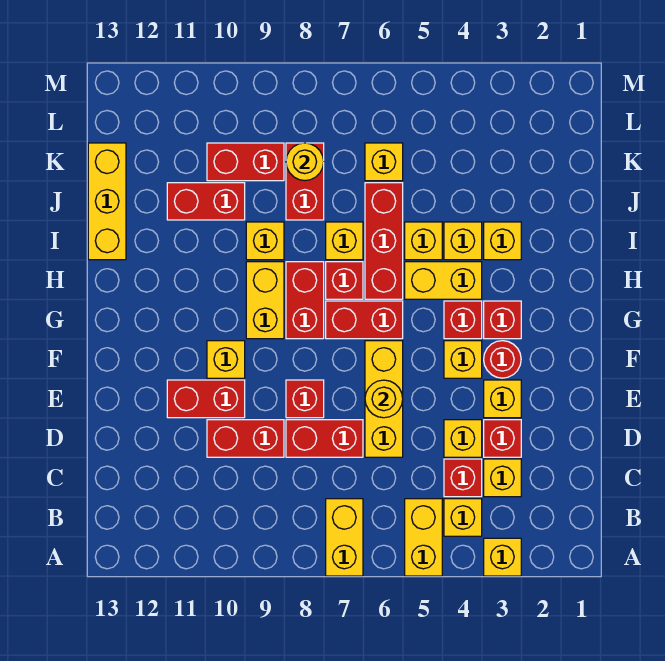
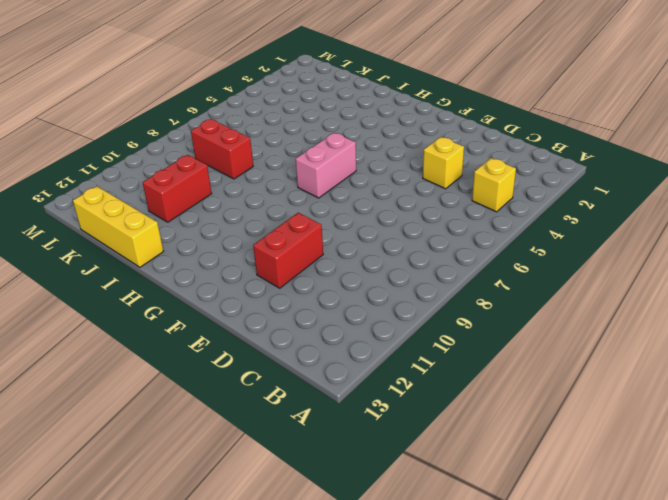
pink brick G6:G7 level 1 -> red brick G6:G7 level 1
none -> yellow brick A3 level 1
none -> yellow brick A5:B5 level 1
none -> yellow brick A7:B7 level 1
none -> yellow brick C3 level 1

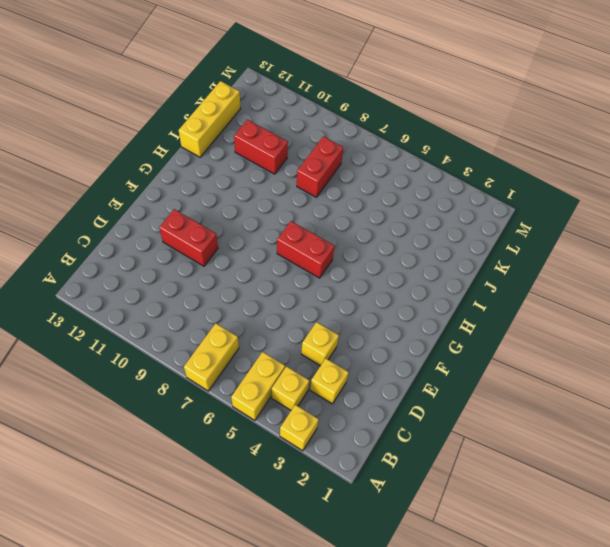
none -> red brick C4 level 1
none -> red brick D3 level 1
none -> yellow brick D6:F6 level 1
none -> red brick D7:D8 level 1

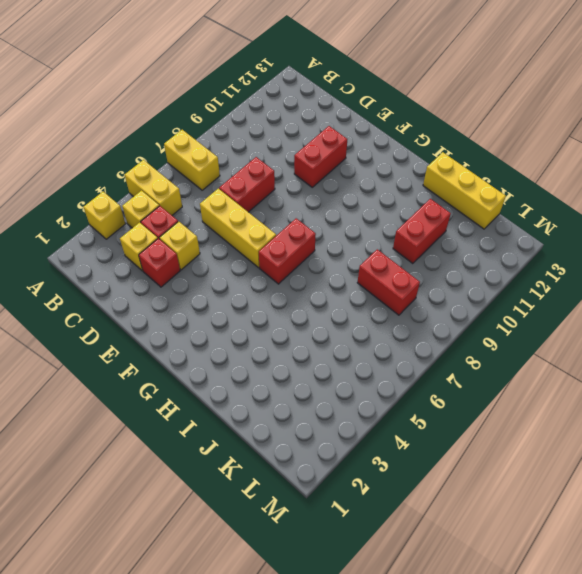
none -> red brick D9:D10 level 1
none -> yellow brick E3 level 1
none -> red brick E8 level 1
none -> red round brick F3 level 1

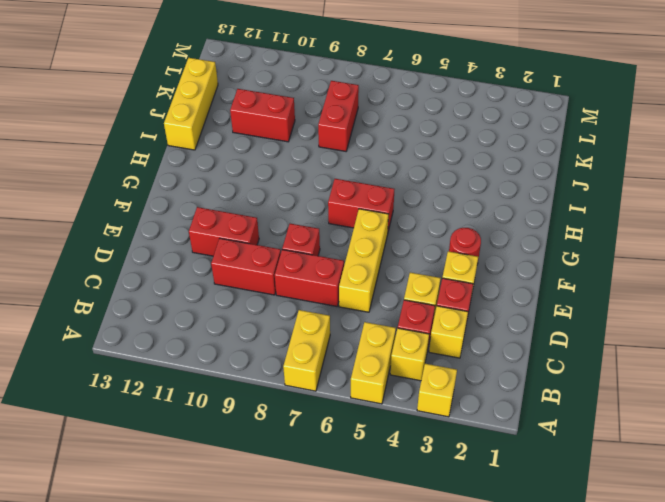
none -> yellow brick F4 level 1
none -> yellow brick F10 level 1
none -> red brick G3 level 1
none -> red brick G4 level 1

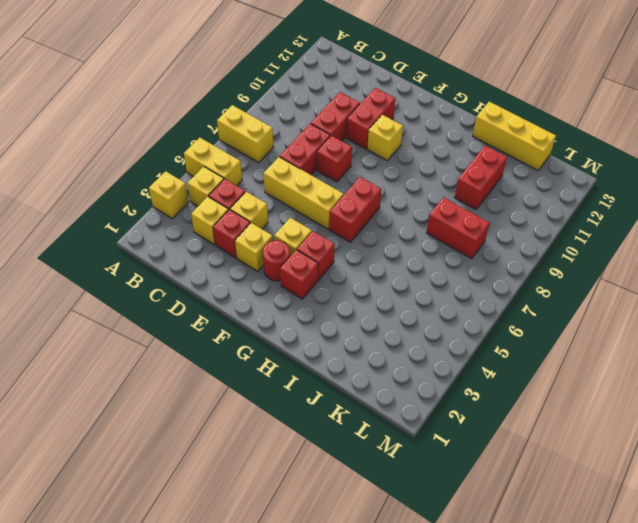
none -> red brick G8:H8 level 1
none -> yellow brick G9:H9 level 1
none -> yellow brick H4:H5 level 1
none -> red brick H6:J6 level 1

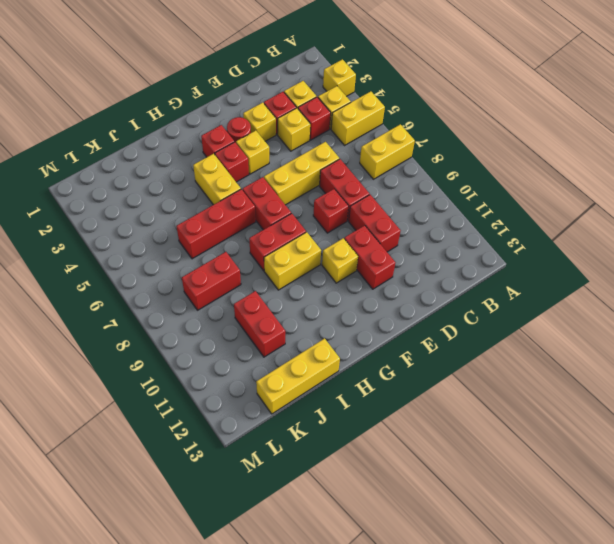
none -> red brick H7 level 1
none -> yellow brick I3 level 1
none -> yellow brick I4 level 1
none -> yellow brick I5 level 1

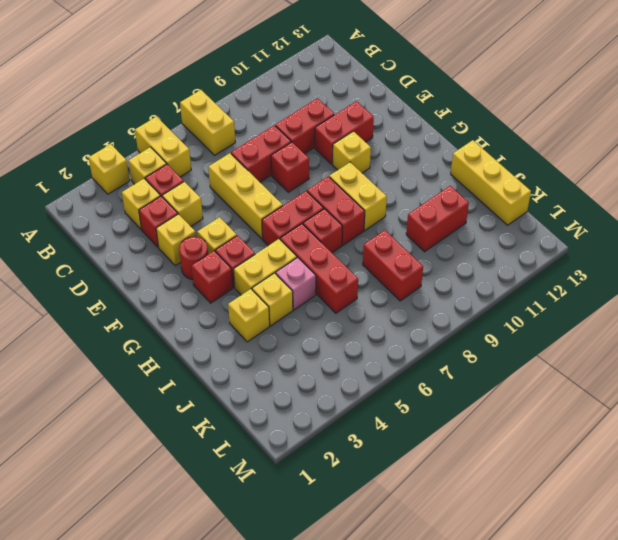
pink brick I5 level 1 -> yellow brick I5 level 1
none -> yellow brick I7 level 1
none -> yellow brick I9 level 1
none -> yellow brick K6 level 1
none -> red brick K9:K10 level 1

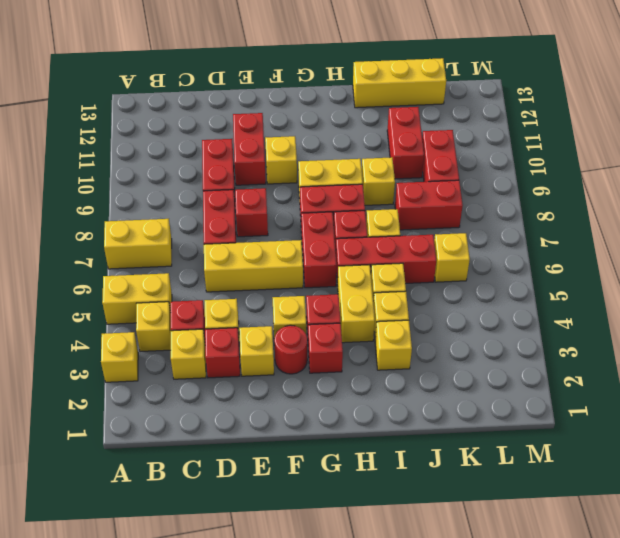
none -> yellow round brick E6 level 2
none -> yellow round brick K8 level 2

